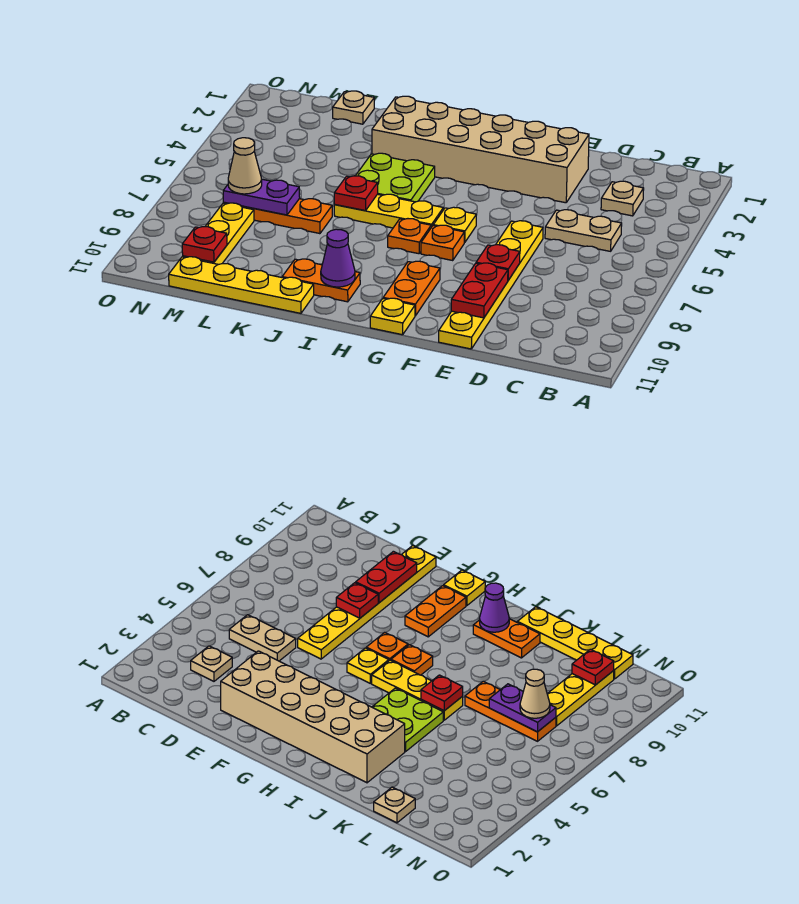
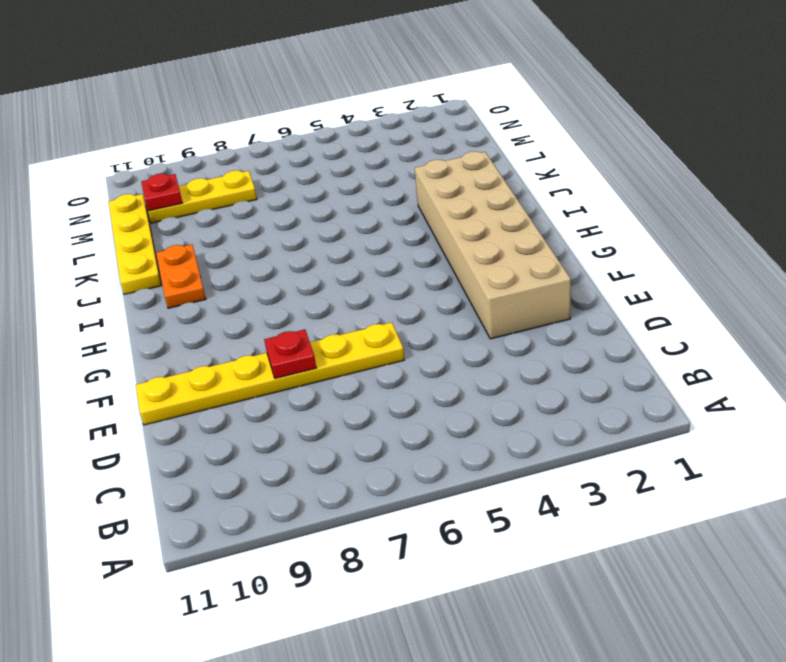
none -> tan plate C3 level 1
none -> tan plate C5:D5 level 1
none -> yellow plate G6 level 1

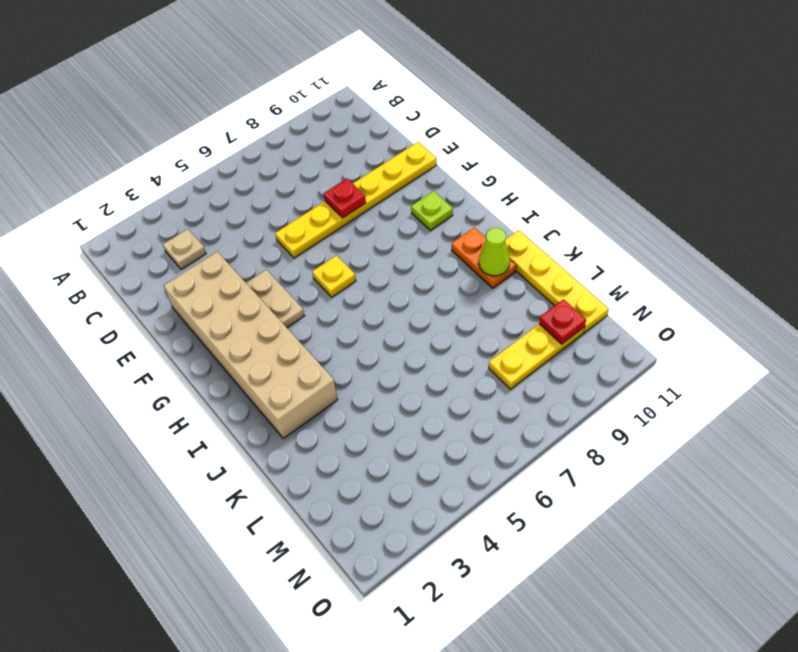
tan plate F4:G4 level 1 -> tan plate C5:D5 level 1
lime plate G10 level 1 -> orange plate G9:G10 level 1
lime cone J10 level 2 -> none
none -> orange plate G7 level 1
none -> yellow plate G11 level 1
none -> yellow plate H6:J6 level 1

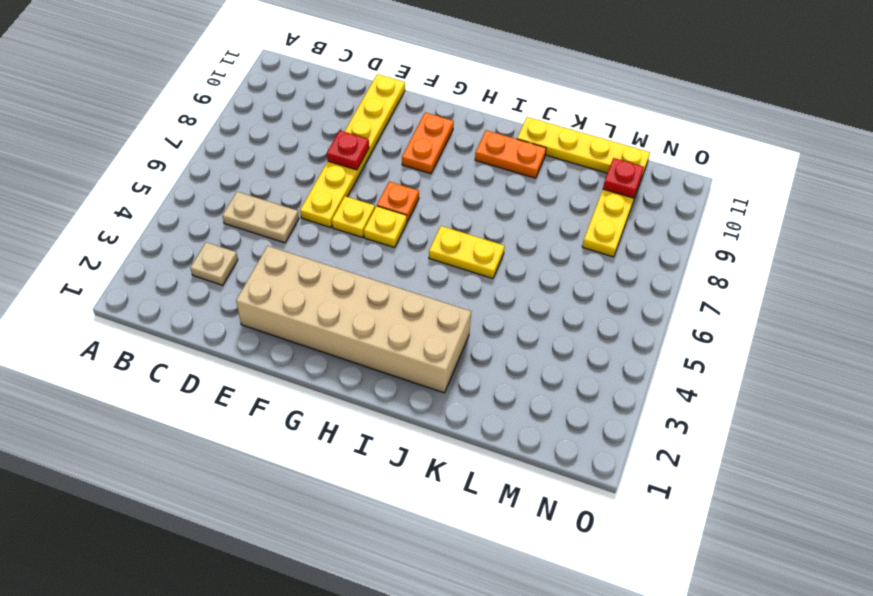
yellow plate F6 level 1 -> yellow plate G11 level 1
yellow plate I6:J6 level 1 -> yellow plate H6:J6 level 1
none -> orange plate H7 level 1
none -> lime plate I4:J5 level 1
none -> orange plate K7:M7 level 1

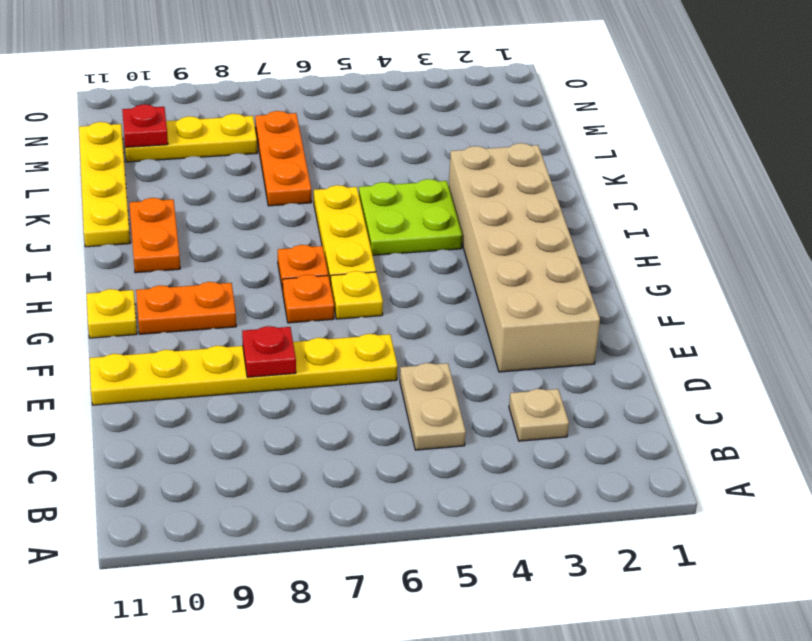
none -> tan plate L1 level 1
none -> red plate E9:E10 level 2
none -> purple cone I10 level 2

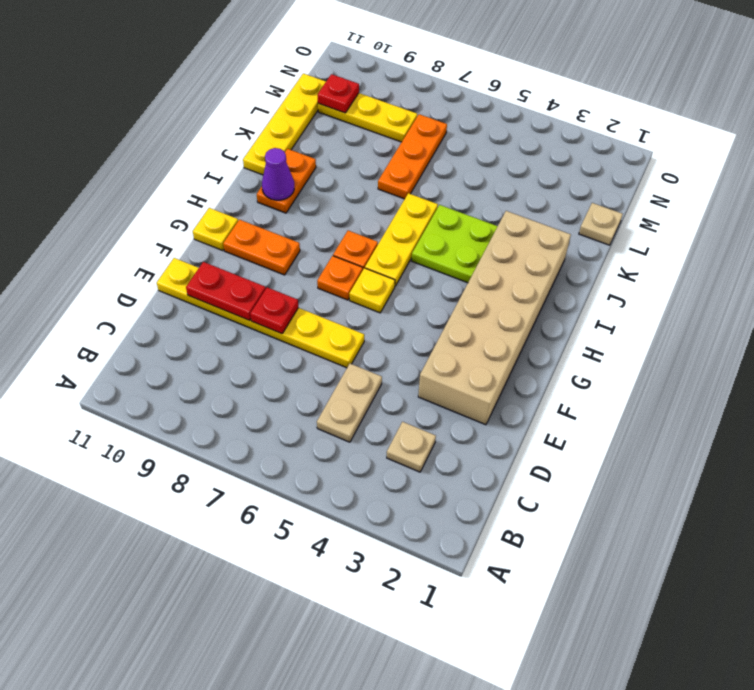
none -> red plate J6 level 2
none -> purple plate L7:M7 level 2
none -> tan cone M7 level 3

